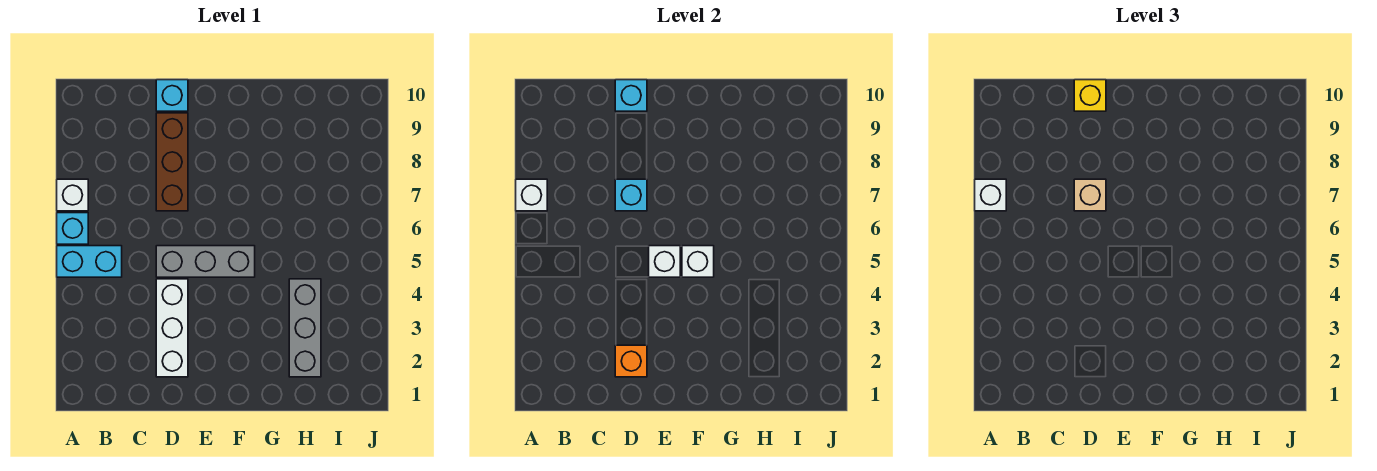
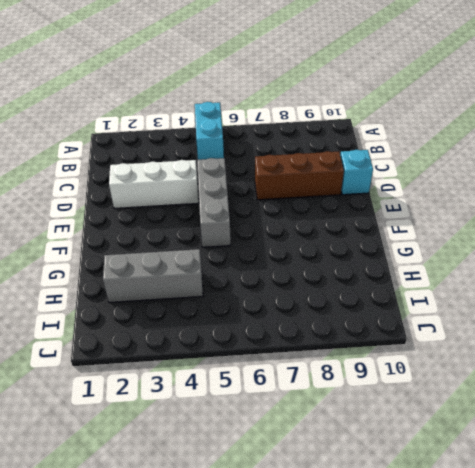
none -> cyan brick A6 level 1
none -> white brick A7 level 1
none -> white brick A7 level 2

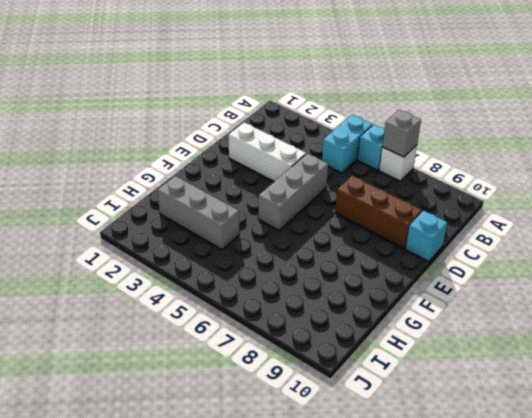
grey brick A7 level 2 -> white brick A7 level 2
none -> orange brick D2 level 2
none -> cyan brick D7 level 2
none -> cyan brick D10 level 2

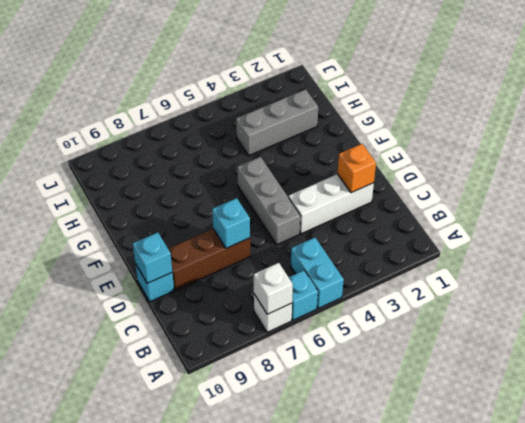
none -> white brick E5 level 2
none -> white brick F5 level 2
none -> white brick A7 level 3

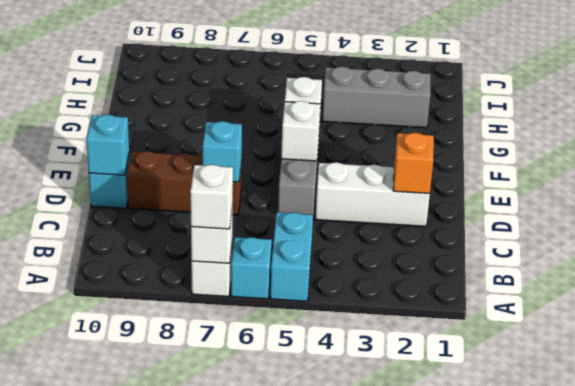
none -> tan brick D7 level 3
none -> yellow brick D10 level 3

